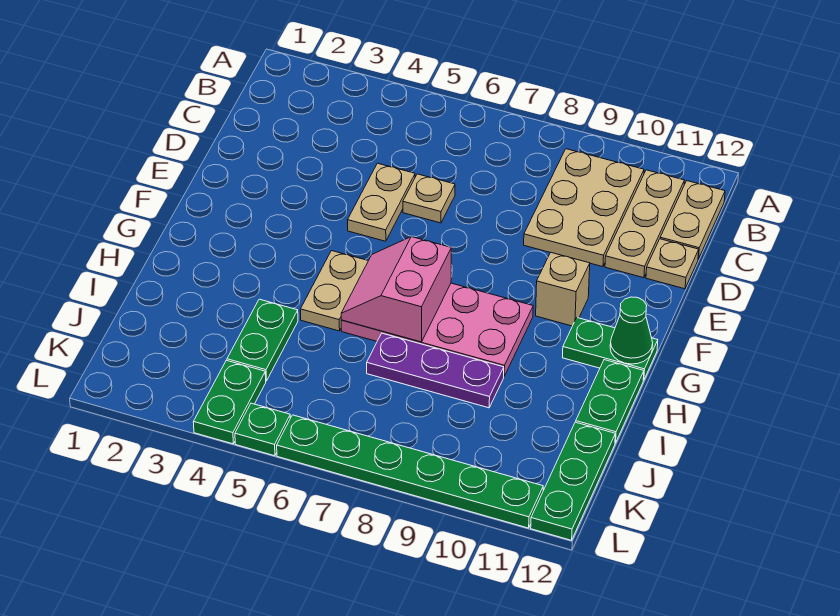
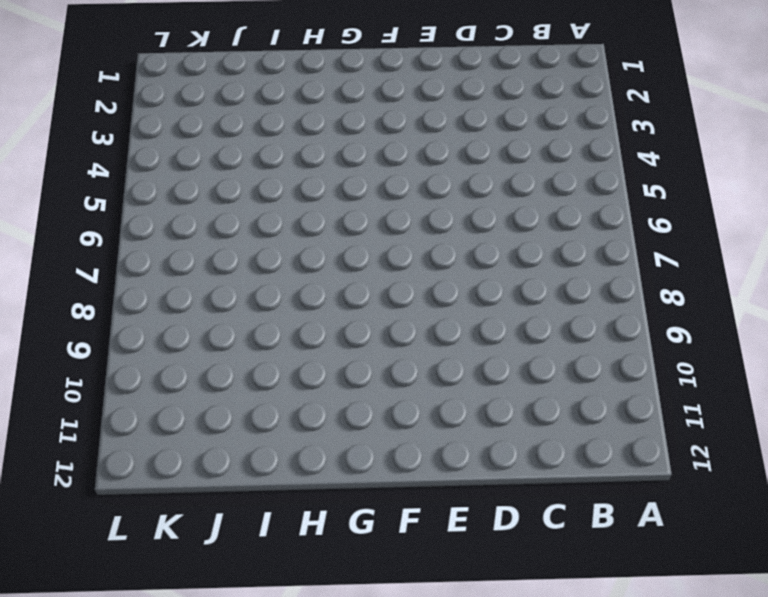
none -> tan plate B9:D10 level 1
none -> tan plate B11:D11 level 1
none -> tan plate B12:C12 level 1

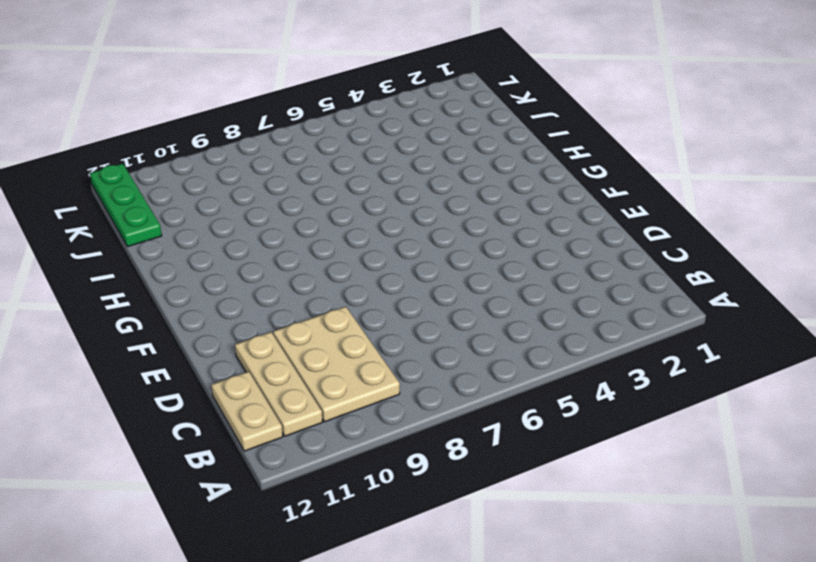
none -> tan plate D5:E5 level 1
none -> tan plate D6 level 1
none -> tan plate D12 level 1

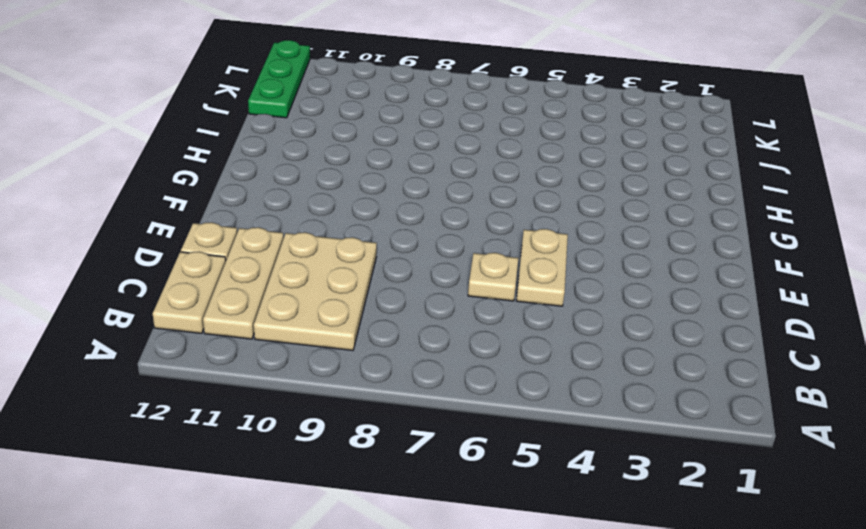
none -> tan brick F10 level 1
none -> tan plate G5:H5 level 1
none -> pink plate G6:H9 level 1

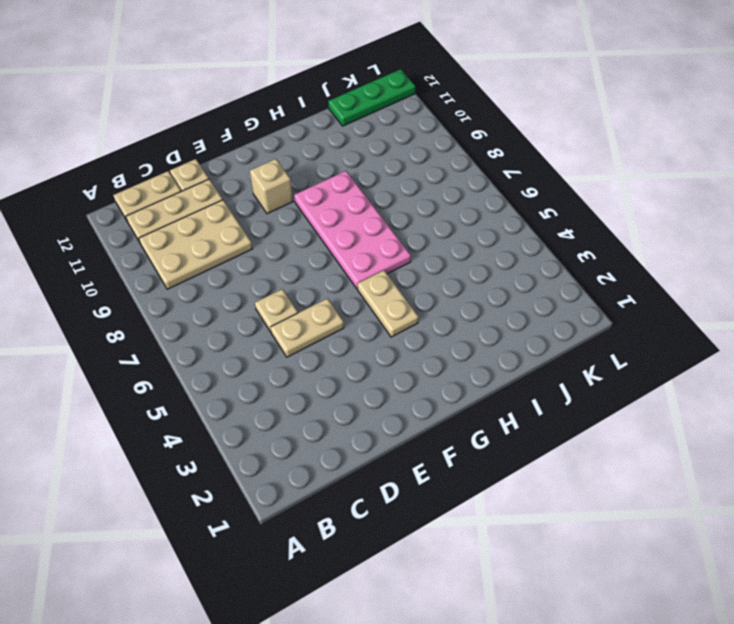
tan plate G4:G5 level 1 -> tan plate G5:H5 level 1
none -> green plate G11:G12 level 1
none -> green plate H12:I12 level 1
none -> green plate I4:J4 level 1

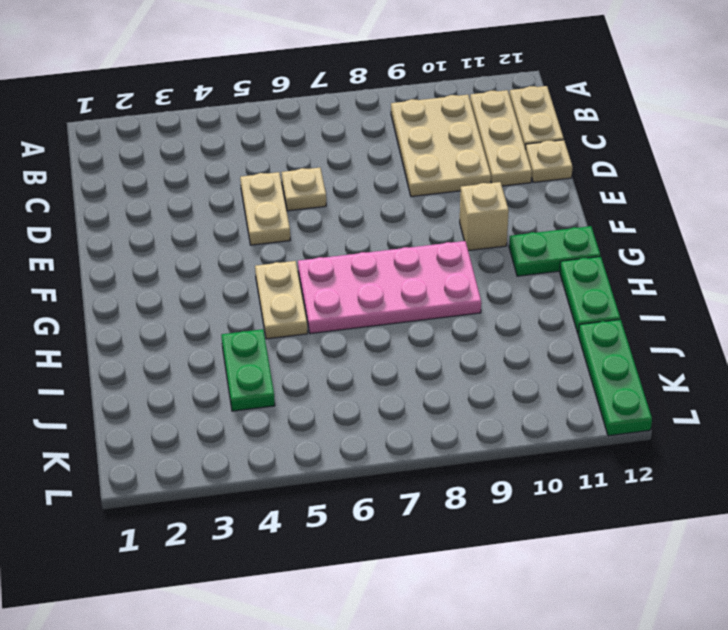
none -> purple plate I7:I9 level 1
none -> green plate K4:L4 level 1
none -> green plate L5 level 1

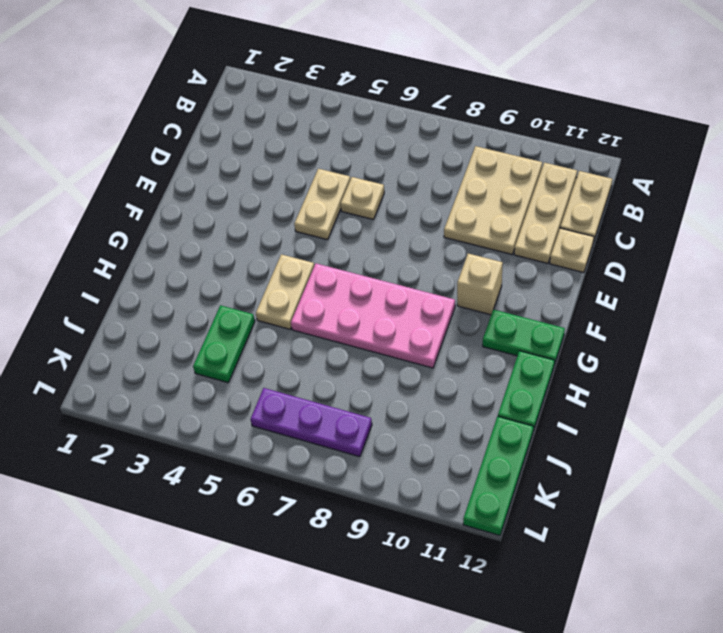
purple plate K6:K8 level 1 -> purple plate I7:I9 level 1
none -> green plate K4:L4 level 1
none -> green plate L5 level 1
none -> green plate L6:L11 level 1

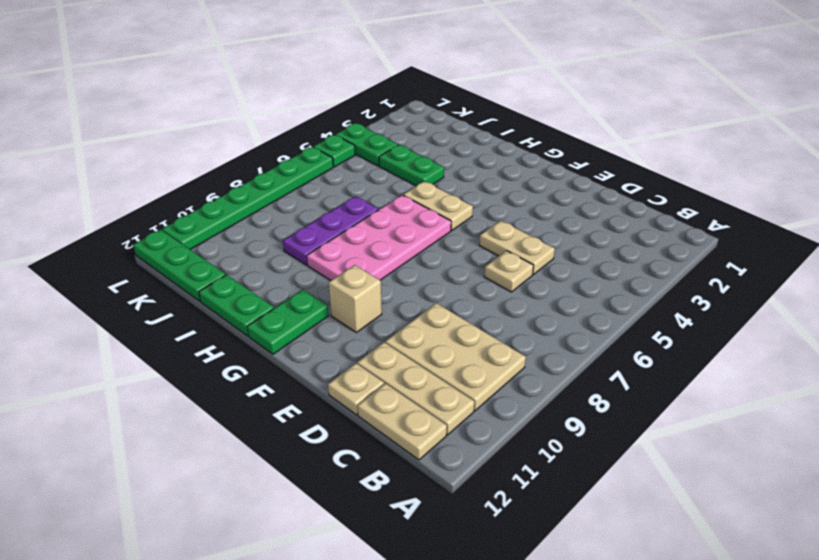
none -> pink slope G6:H7 level 2 top 7
none -> green cone G12 level 2

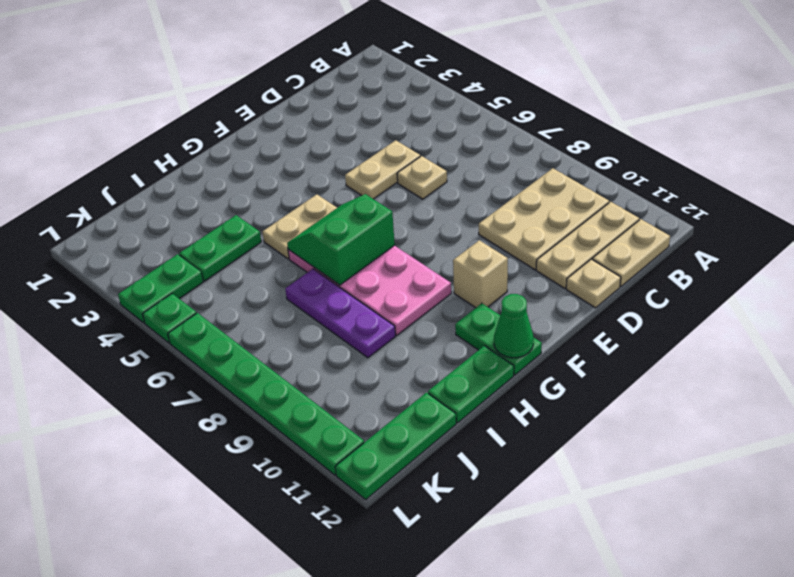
green slope G6:H7 level 2 top 7 -> pink slope G6:H7 level 2 top 7

